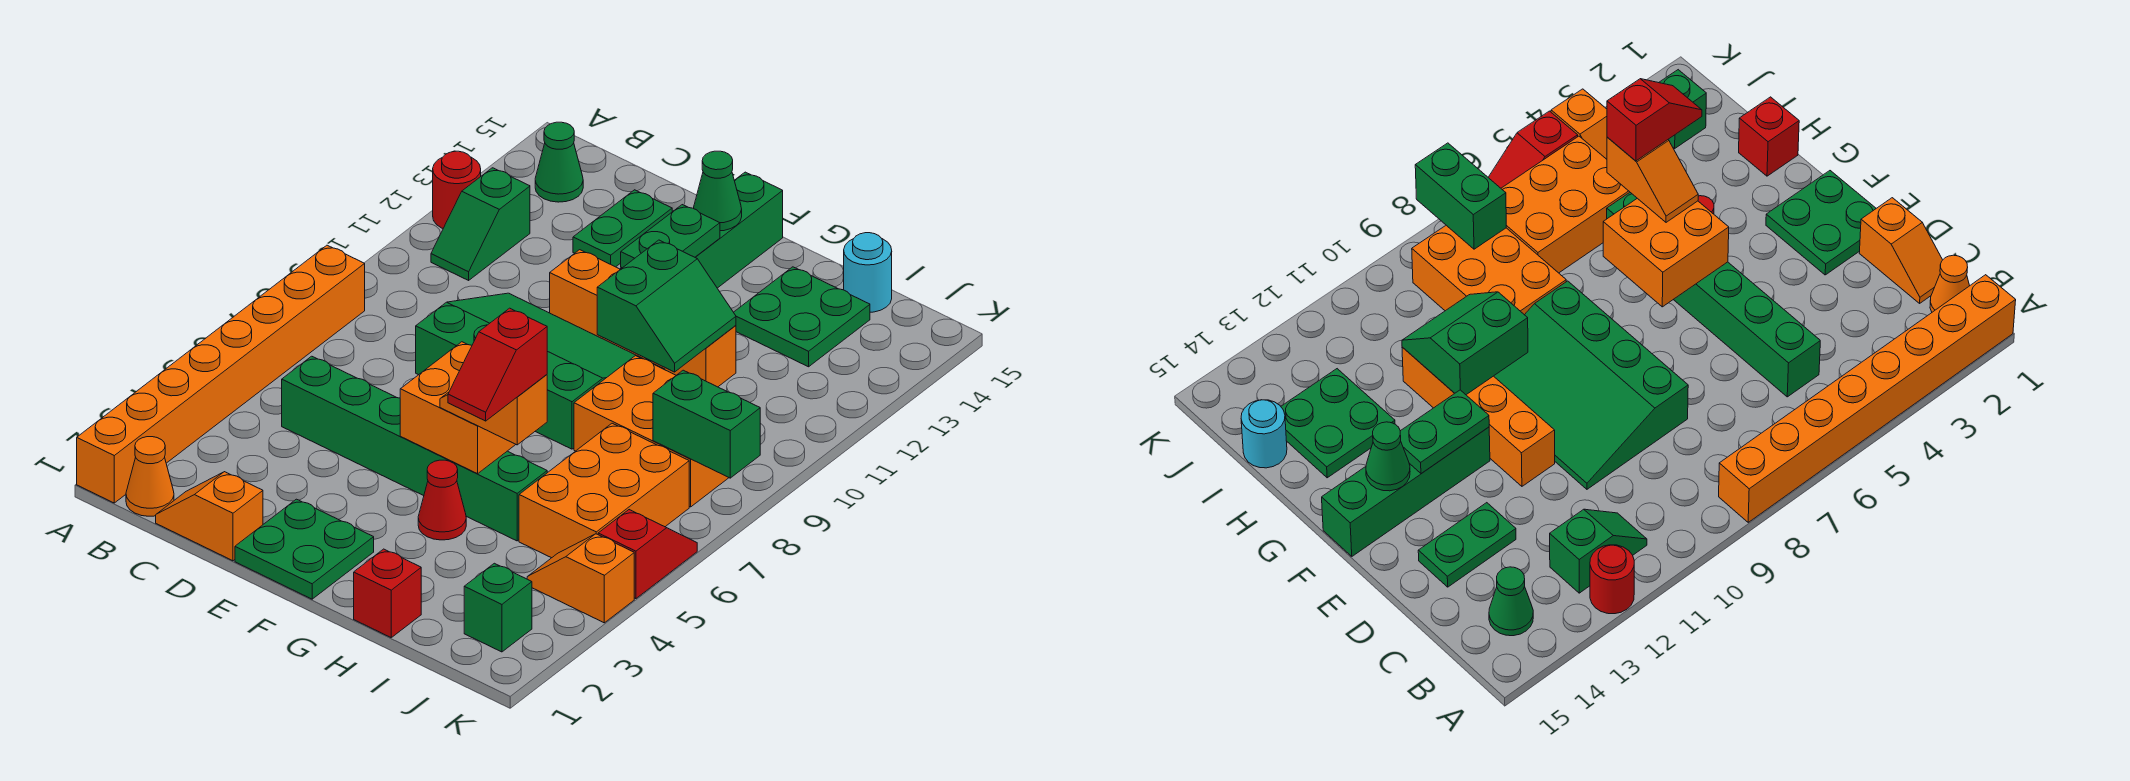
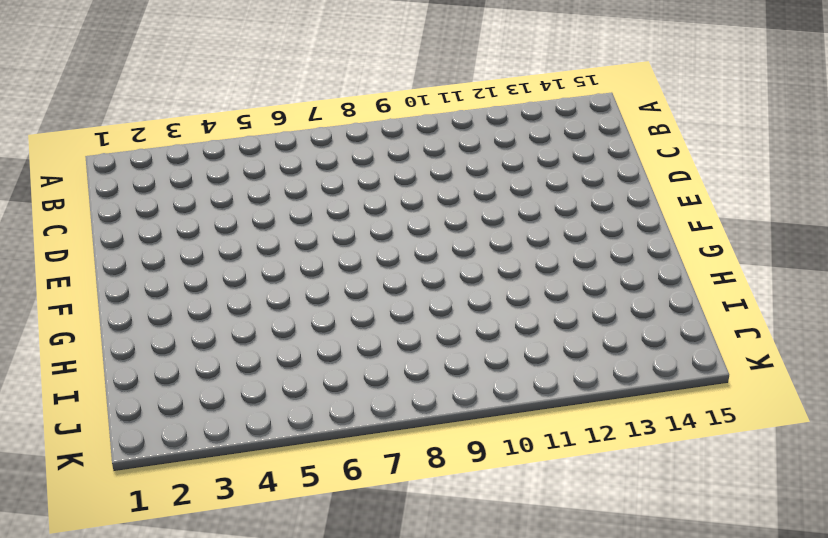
none -> orange brick A1:A8 level 1
none -> red round brick A12 level 1
none -> orange cone B1 level 1

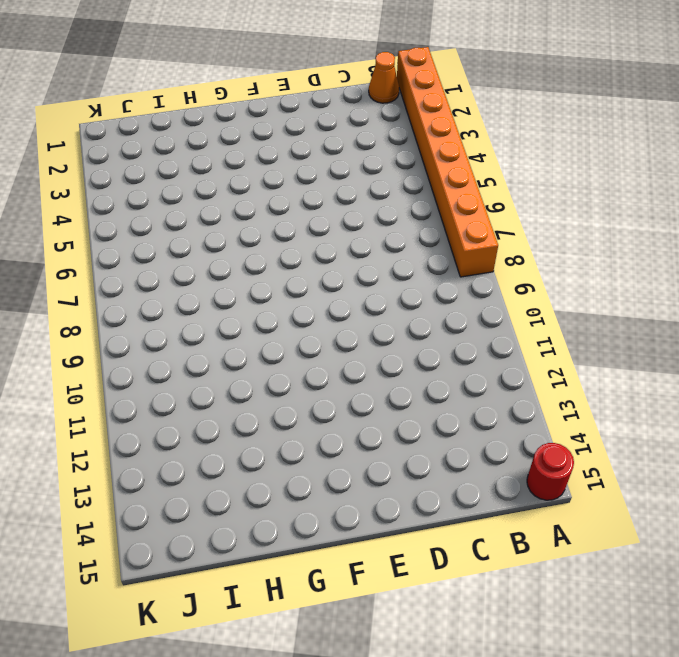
red round brick A15 level 1 -> red round brick A12 level 1
none -> green slope B11:B12 level 1 top 12
none -> green cone B14 level 1
none -> orange slope C1:D1 level 1 top D

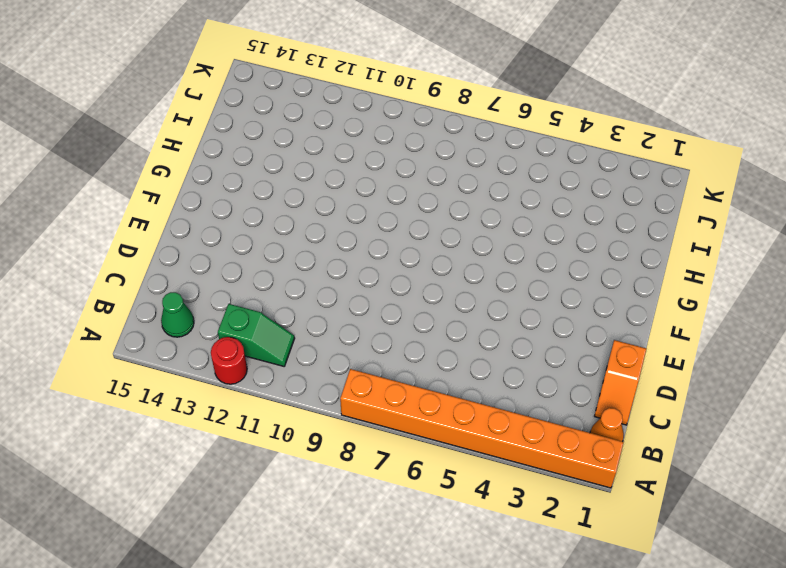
none -> green brick C5:H5 level 1
none -> green slope D8:G10 level 1 top 8
none -> green plate D13:D14 level 1

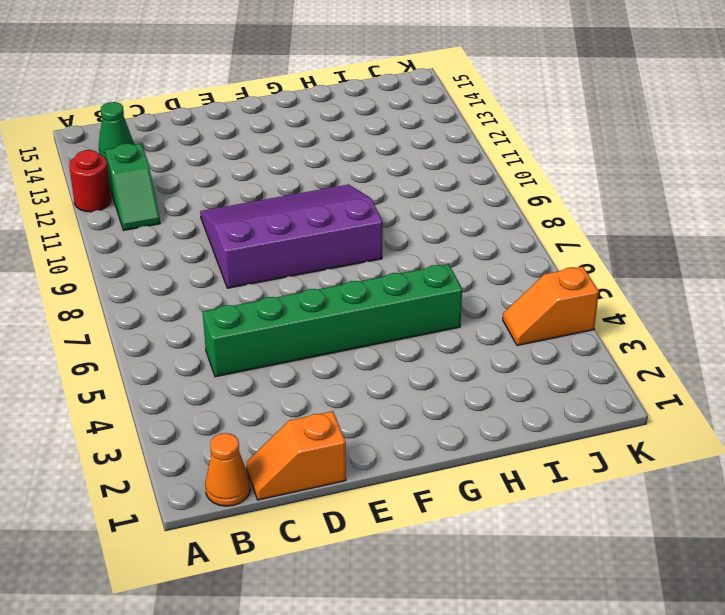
purple slope D8:G10 level 1 top 8 -> green slope D8:G10 level 1 top 8
none -> orange brick A1:A8 level 1
none -> green plate D13:D14 level 1
none -> green plate E1:F2 level 1

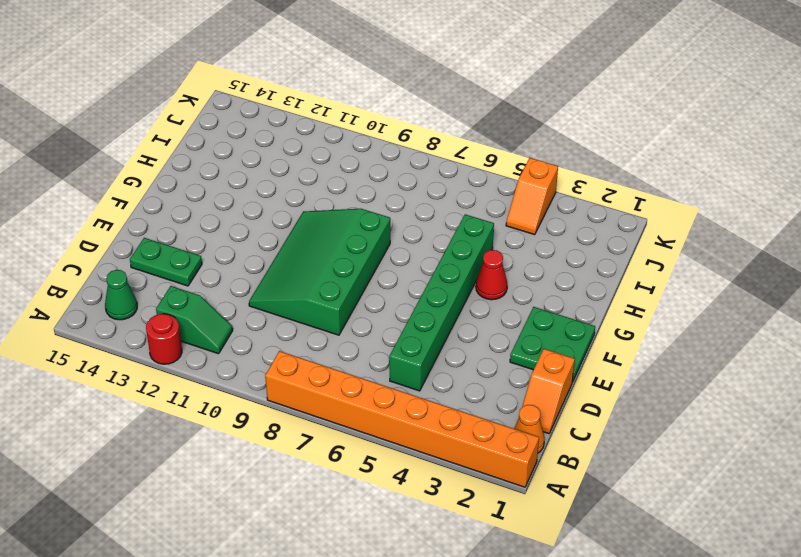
none -> orange brick E11:H11 level 1
none -> green brick F12:F15 level 1
none -> red brick H1 level 1

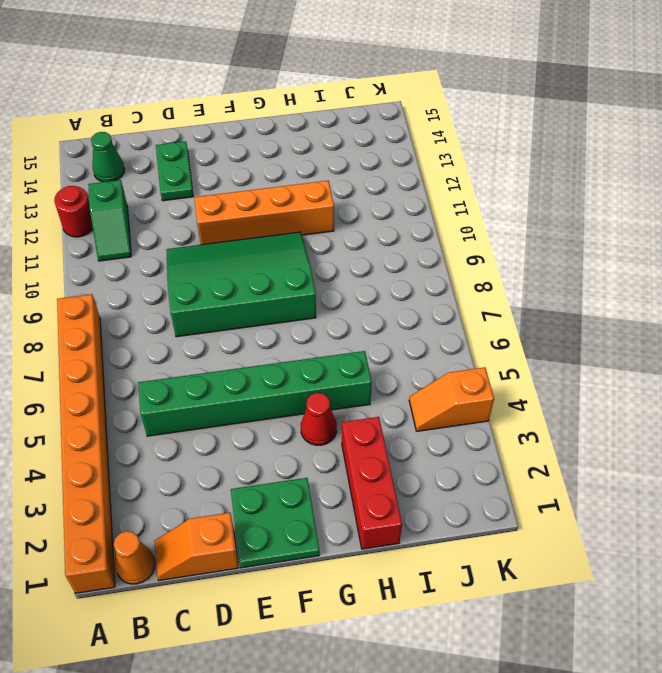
red brick H1:H3 level 1 -> red brick H1 level 1
none -> green brick F12:F15 level 1
none -> orange brick H8:J9 level 1
none -> green plate H13:I14 level 1

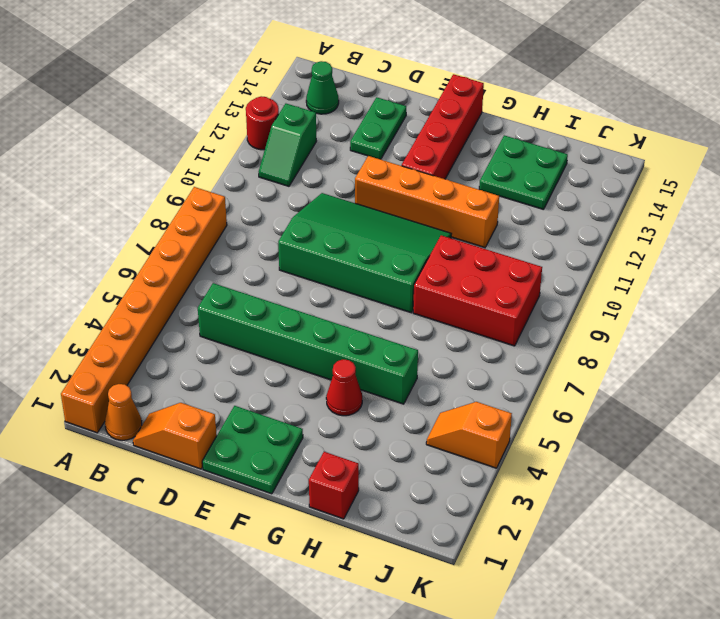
red brick F12:F15 level 1 -> green brick F12:F15 level 1
red brick H8:J9 level 1 -> orange brick H8:J9 level 1
none -> orange brick I5:J7 level 1
none -> cyan round brick I15 level 1
none -> green brick J2 level 1

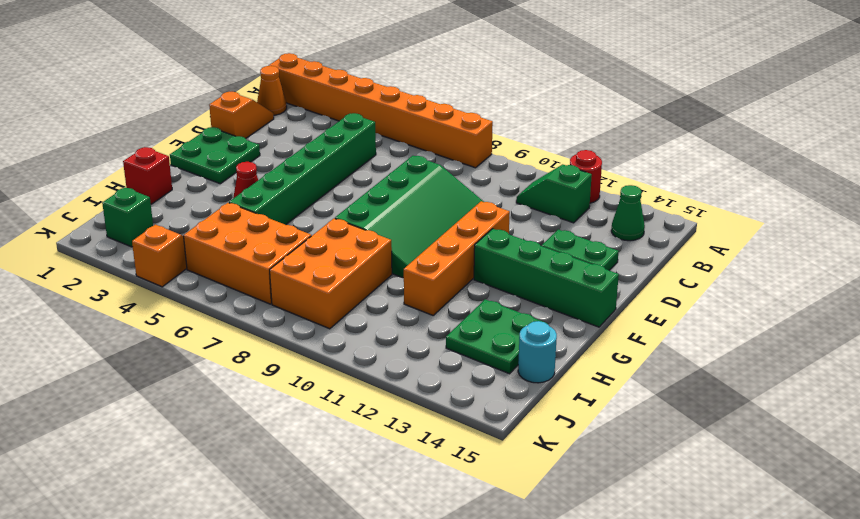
none -> red slope K5:K6 level 1 top 5
none -> orange brick F5:G6 level 2
none -> green plate F12:F13 level 2

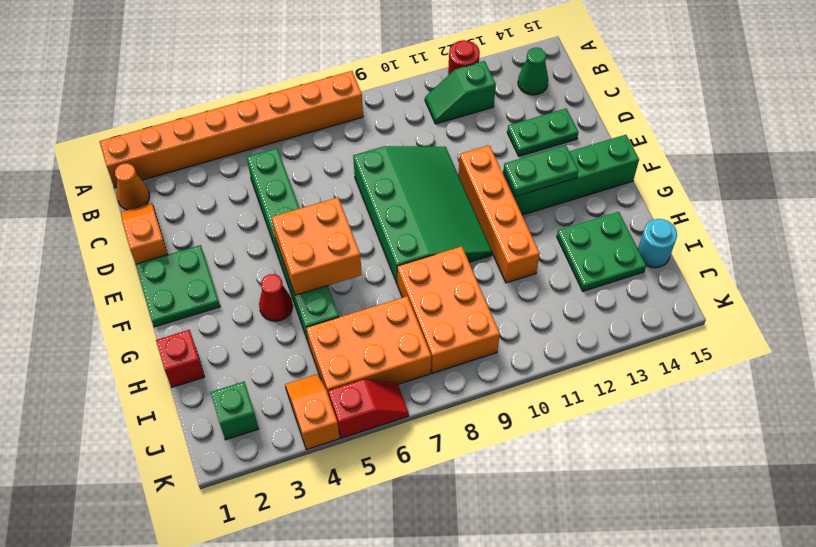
none -> green cone F14 level 2
none -> green slope G10:H11 level 2 top G
none -> green brick J8:K8 level 2

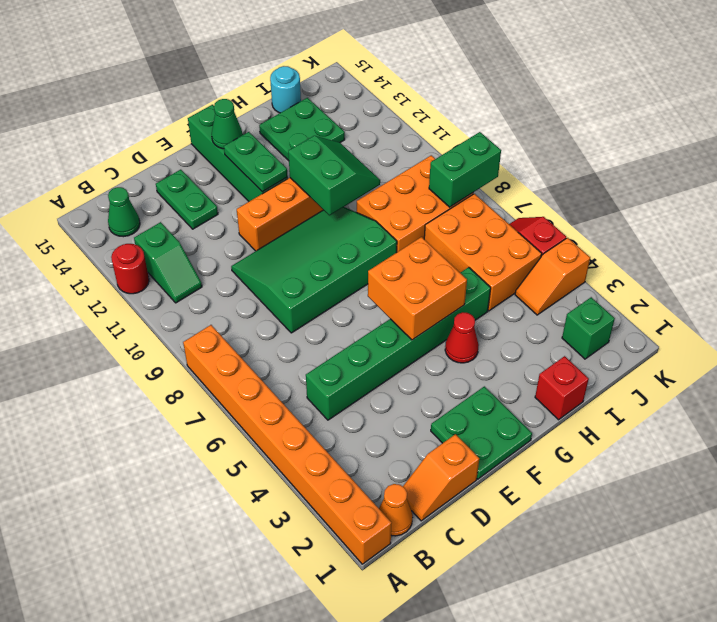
none -> orange slope G5:H5 level 3 top H
none -> red slope H4:H5 level 4 top 5

